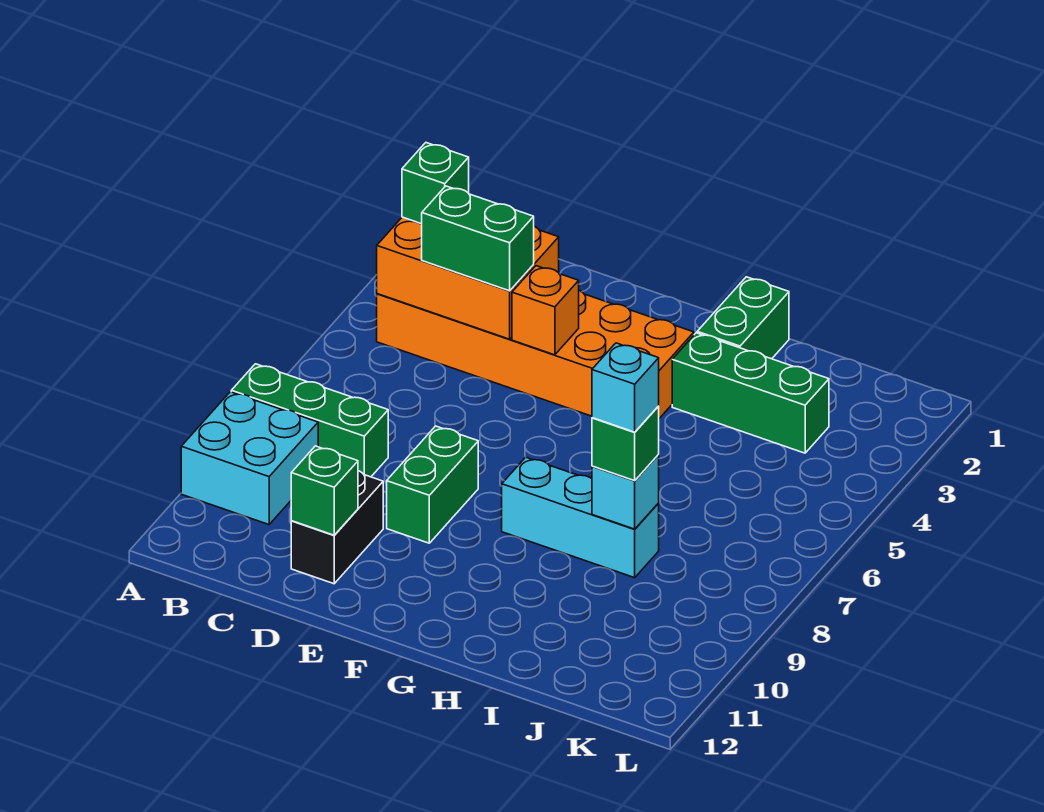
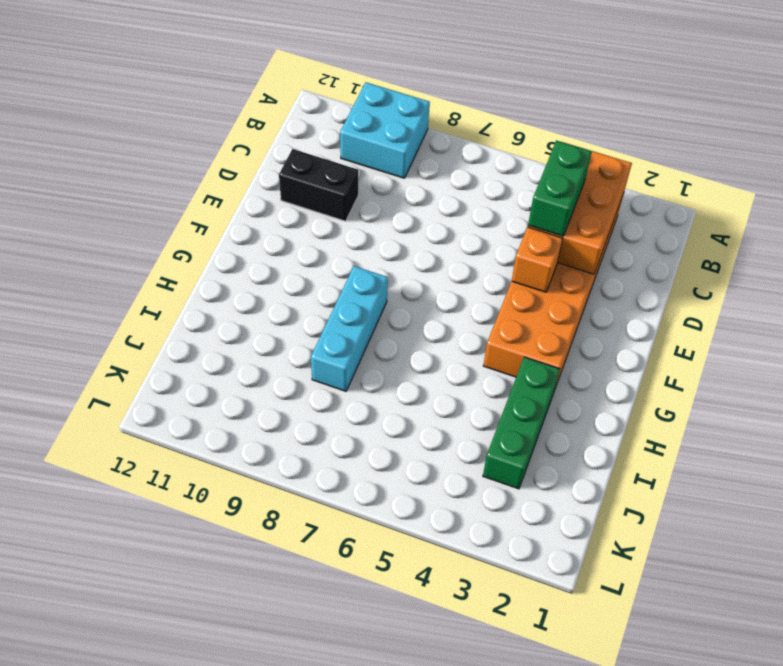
none -> green brick A8:C8 level 1
none -> green brick E8:E9 level 1
none -> green brick H1:H2 level 1

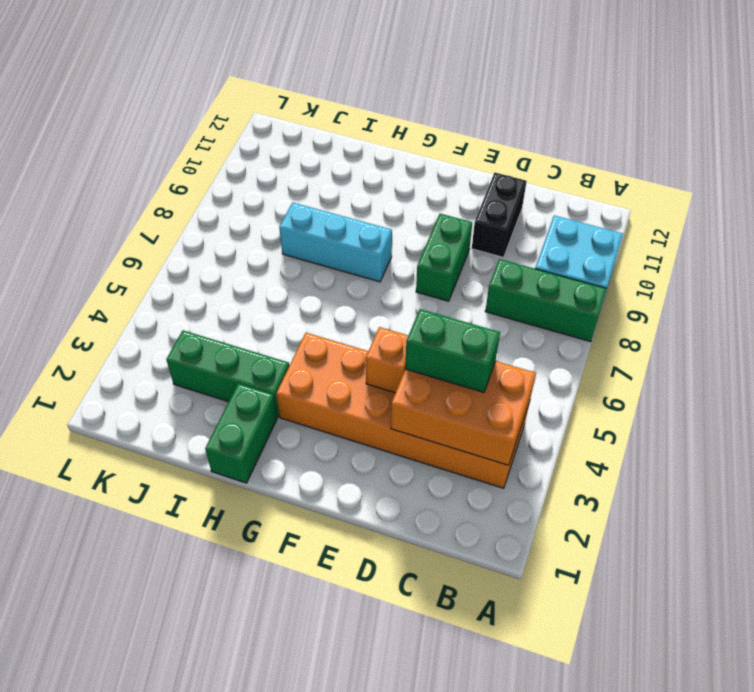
none -> green brick D11 level 2
none -> cyan brick I8 level 2
none -> green brick B3 level 3

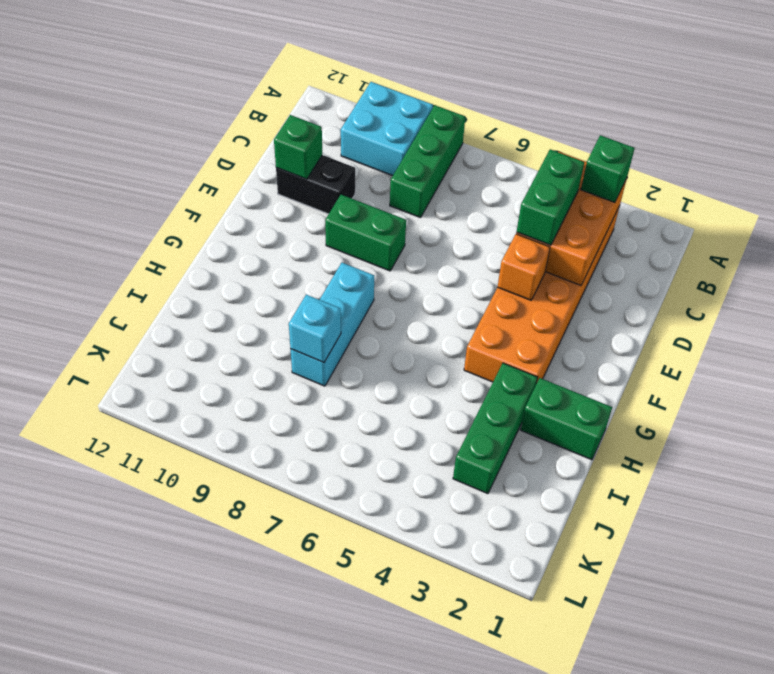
none -> green brick I8 level 3
none -> cyan brick I8 level 4

